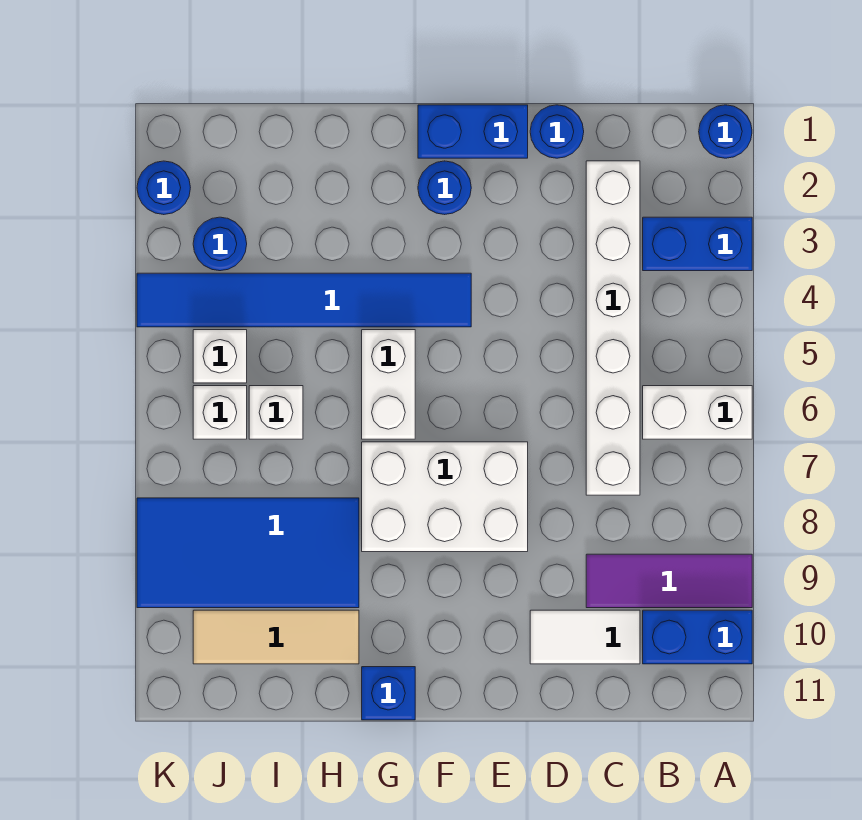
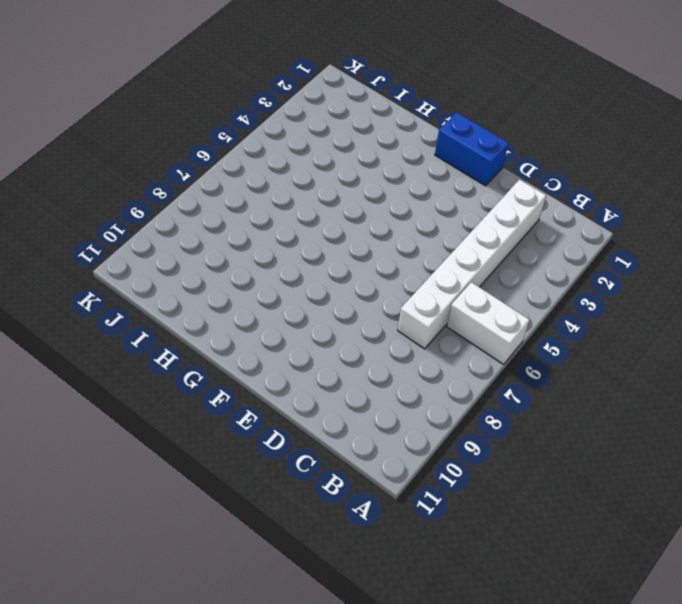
none -> blue round brick A1 level 1
none -> blue brick A3:B3 level 1
none -> purple tile A9:C9 level 1

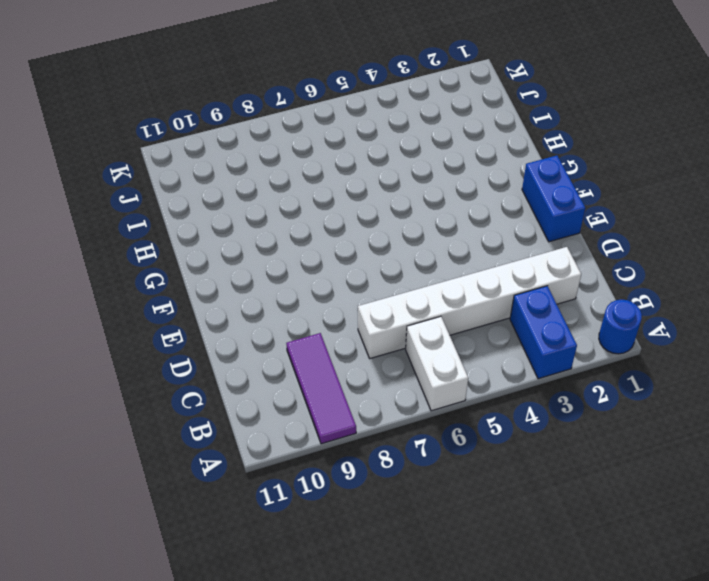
none -> blue brick A10:B10 level 1
none -> white tile C10:D10 level 1
none -> blue round brick D1 level 1

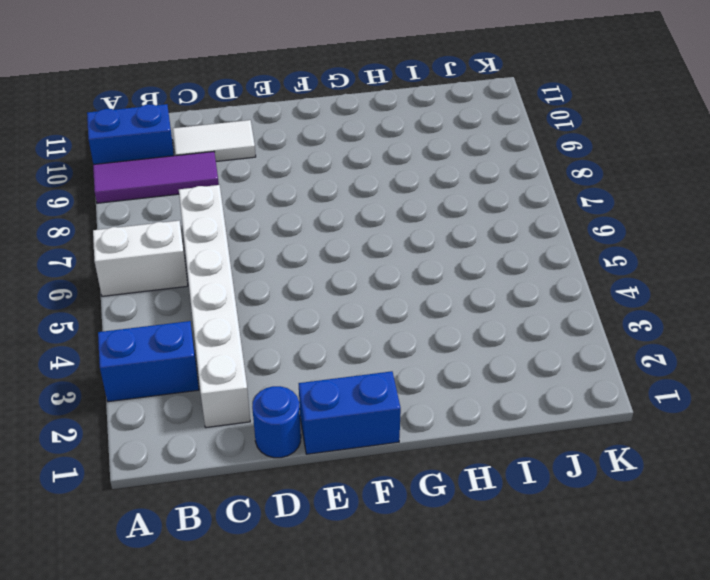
none -> blue round brick A1 level 1
none -> white brick E7:G8 level 1
none -> blue round brick F2 level 1

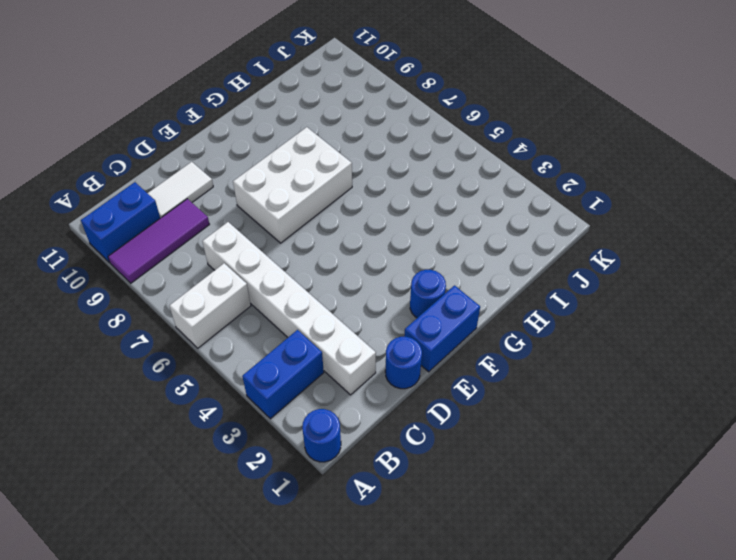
none -> blue tile F4:K4 level 1
none -> white brick G5:G6 level 1
none -> blue brick G11 level 1

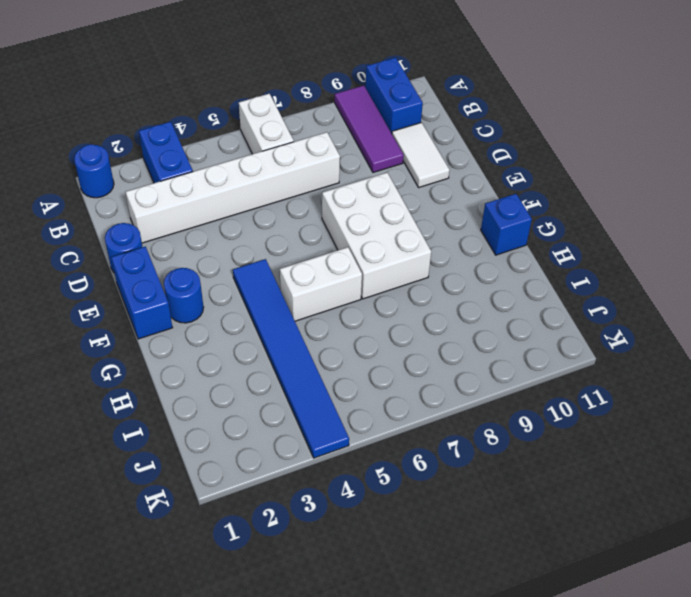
none -> blue tile H8:K9 level 1
none -> tan tile H10:J10 level 1
none -> white brick I6 level 1

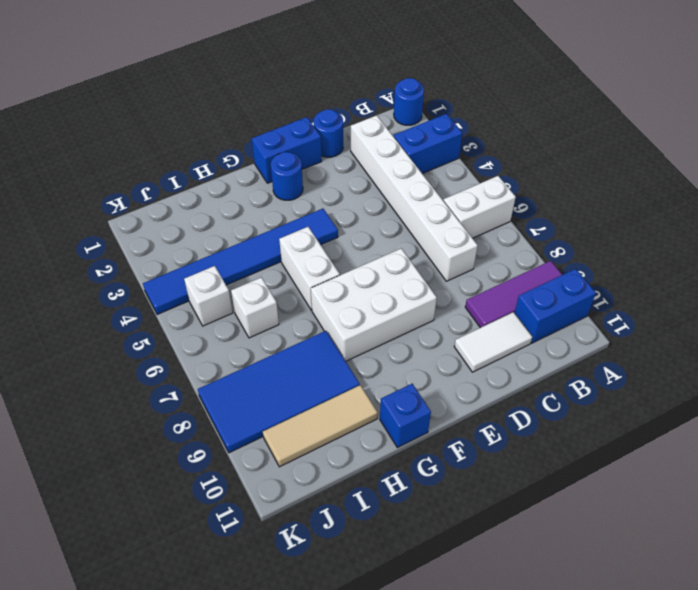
none -> blue round brick J3 level 1
none -> white brick J6 level 1
none -> blue round brick K2 level 1

